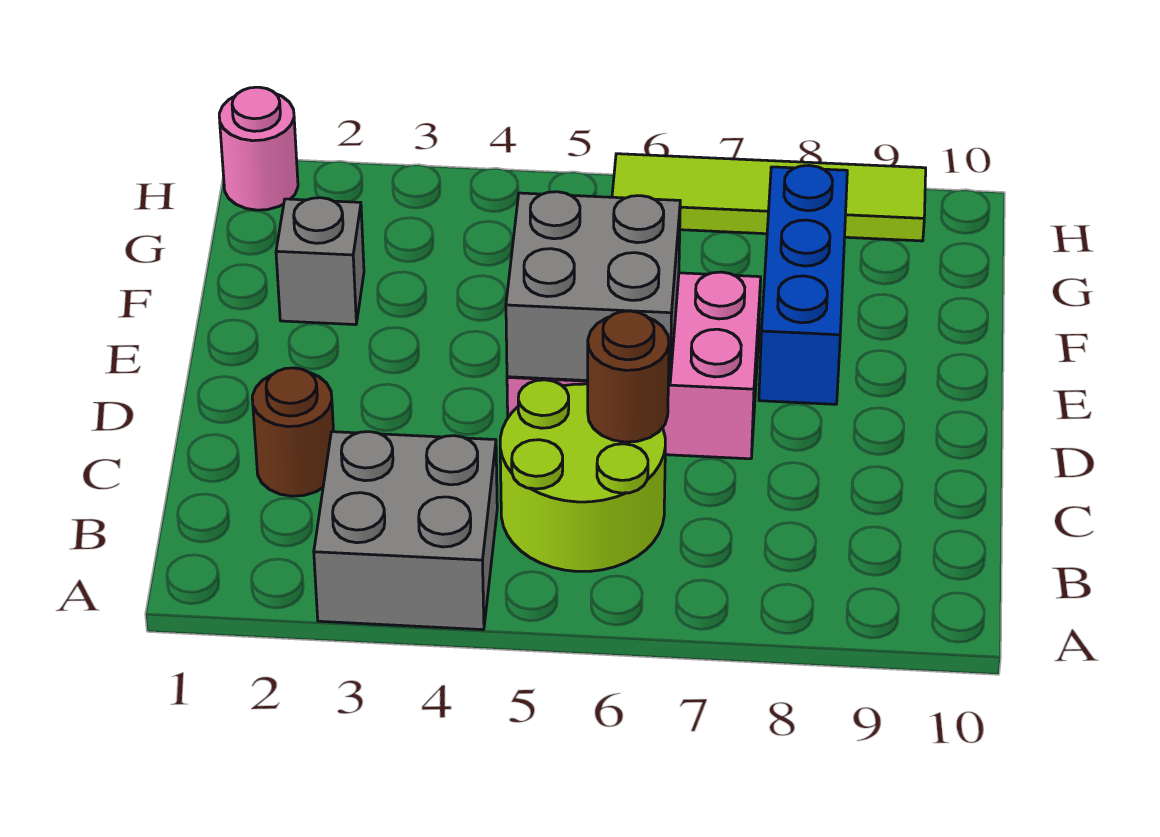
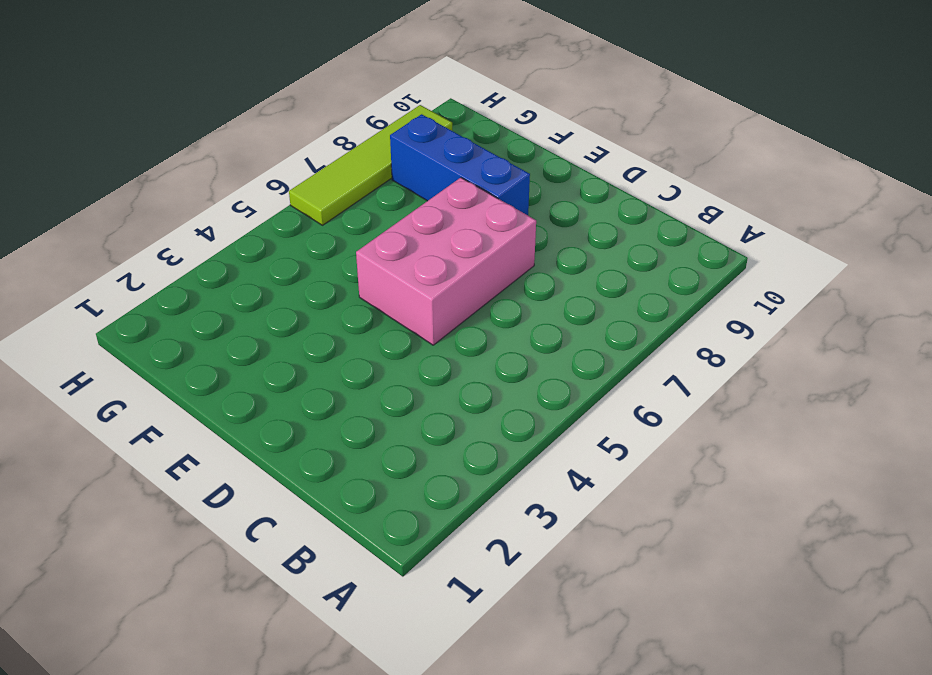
none -> grey brick A3:B4 level 1
none -> lime round brick B5:C6 level 1

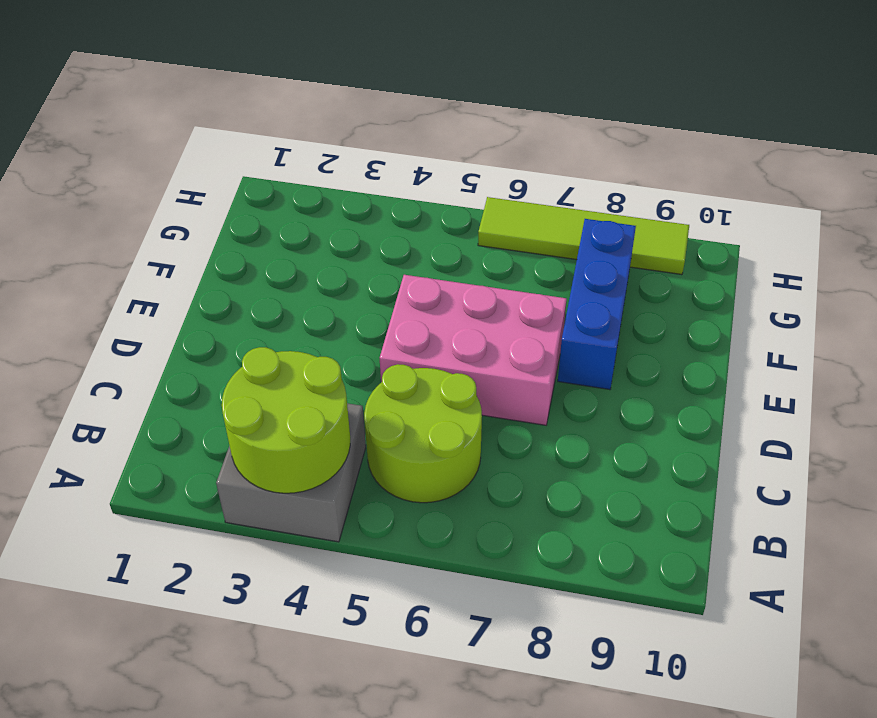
lime round brick A3:B4 level 2 -> none
none -> brown round brick C2 level 1
none -> grey brick F2 level 1

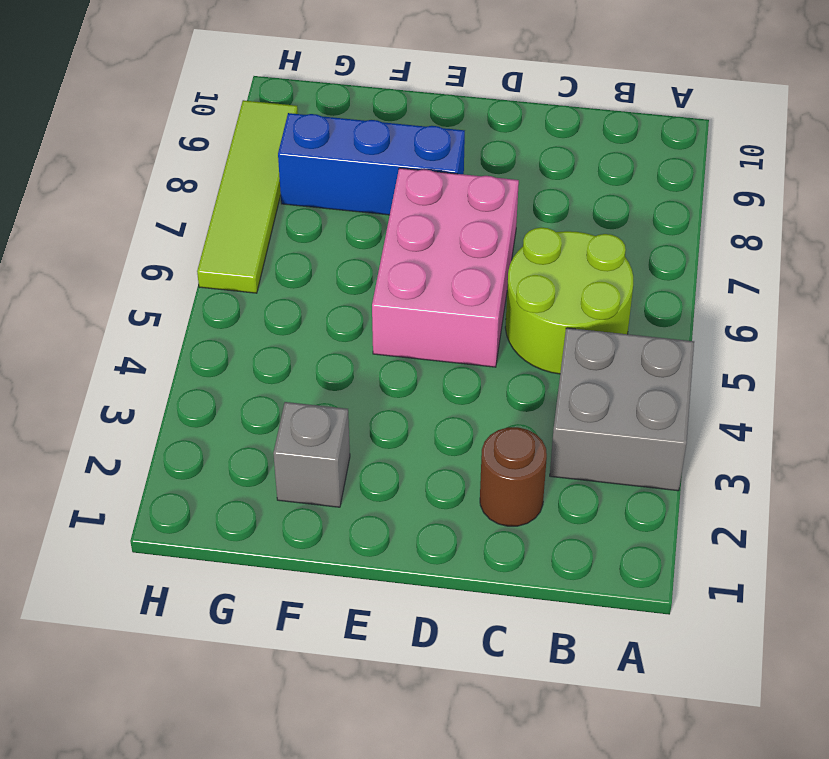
none -> pink round brick H1 level 1
none -> brown round brick C6 level 2

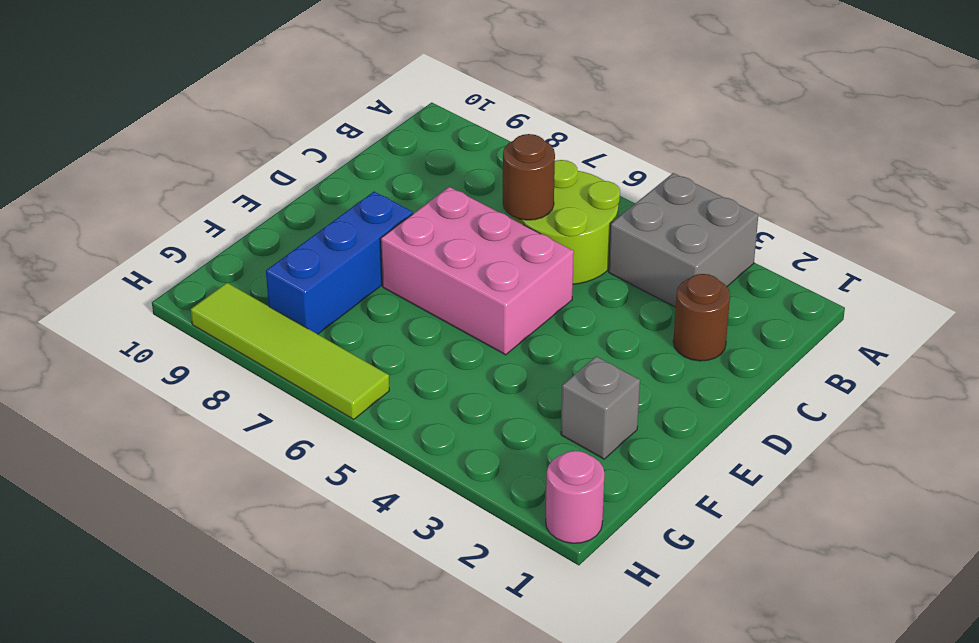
none -> grey brick D5:E6 level 2

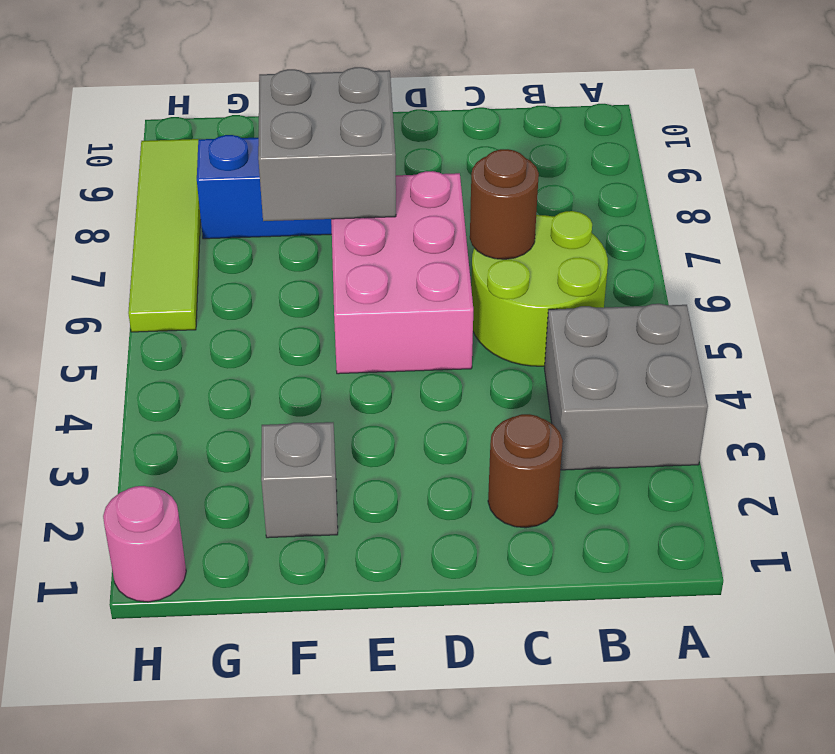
grey brick E7:F8 level 2 -> grey brick D5:E6 level 2

